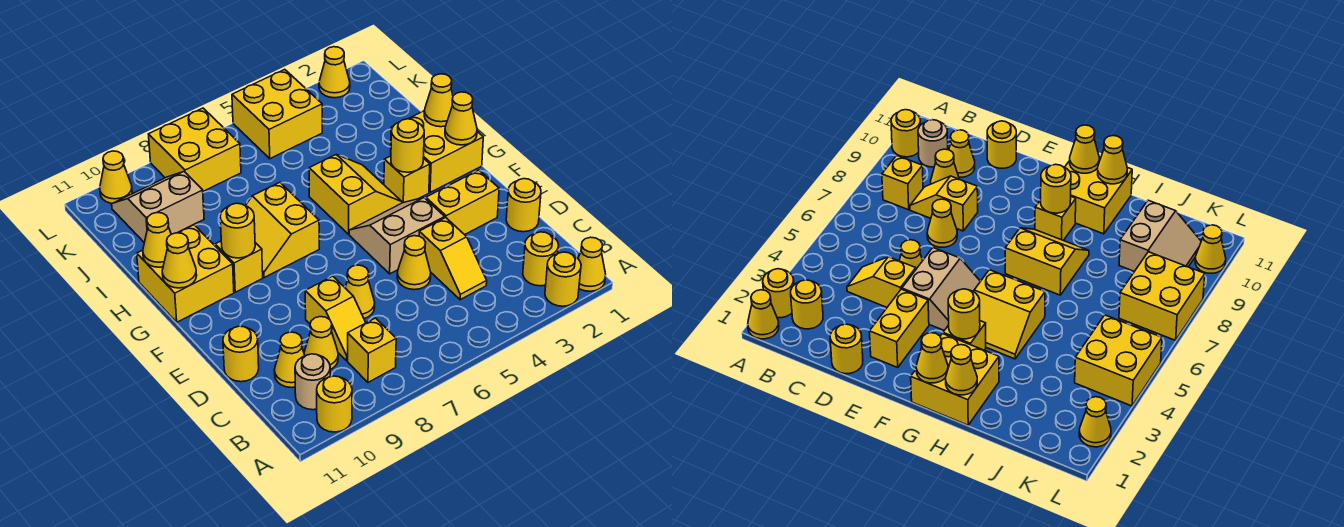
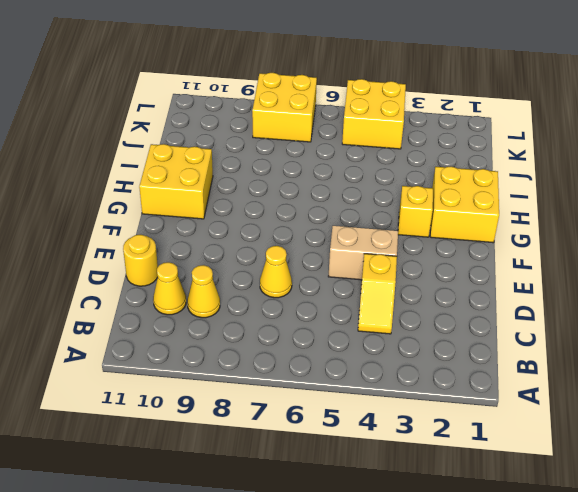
none -> yellow cone A1 level 1
none -> yellow round brick A2 level 1
none -> yellow round brick A10 level 1
none -> yellow round brick B2 level 1

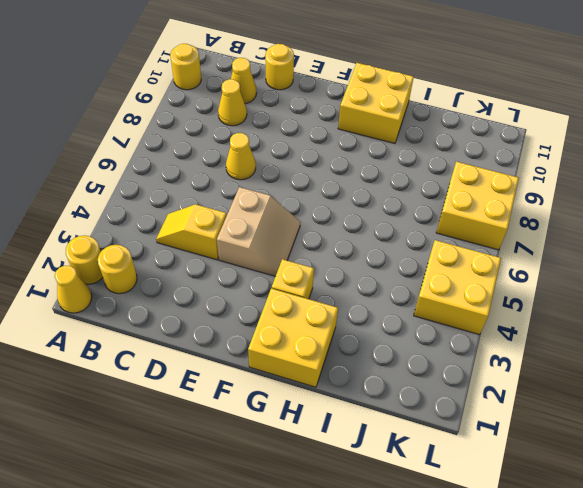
none -> yellow brick B8 level 1
none -> tan round brick B10 level 1
none -> yellow slope C8:D8 level 1 top D
none -> yellow round brick D1 level 1

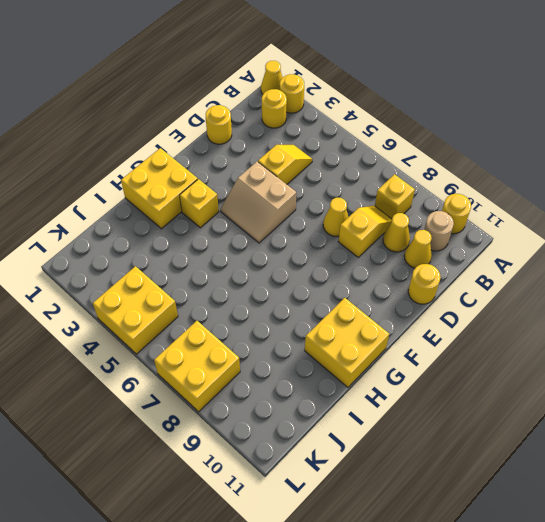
none -> yellow cone D5 level 1
none -> yellow brick E2:E3 level 1
none -> yellow slope G4:H5 level 1 top 5
none -> yellow slope G7:H8 level 1 top 7

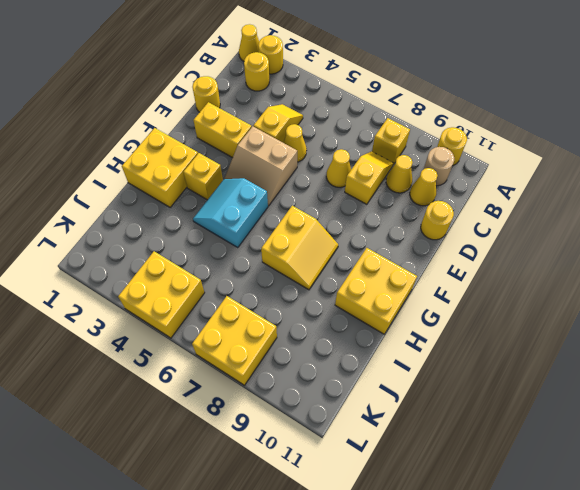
cyan slope G4:H5 level 1 top 5 -> yellow slope G4:H5 level 1 top 5
none -> yellow brick G9 level 1
none -> tan slope J9:K10 level 1 top J
none -> yellow cone L2 level 1
none -> yellow cone L10 level 1

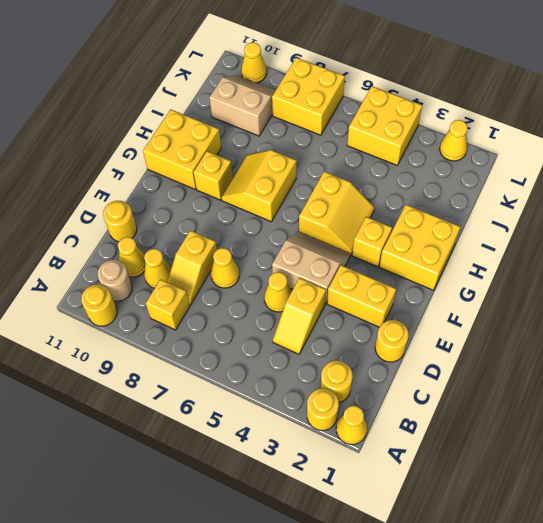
none -> yellow cone G1 level 2
none -> yellow round brick G3 level 2
none -> yellow round brick G9 level 2
none -> yellow cone G11 level 2

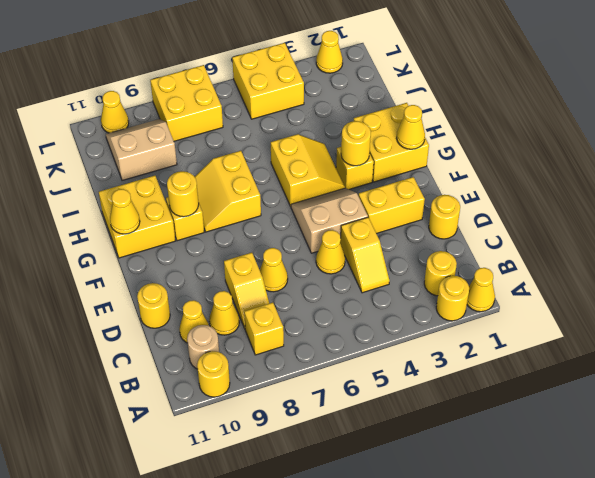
none -> yellow cone H1 level 2
none -> yellow cone H11 level 2

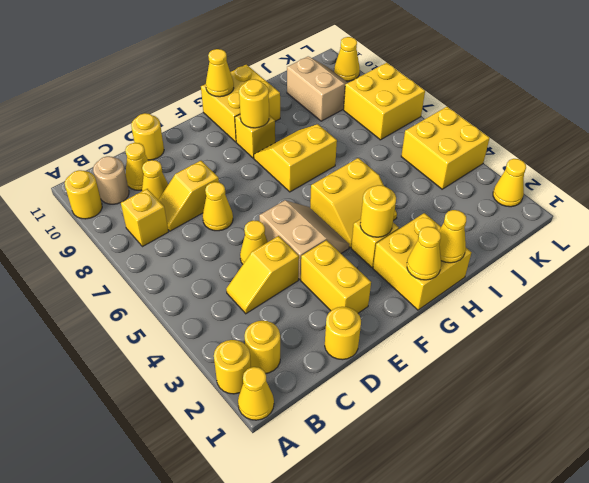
none -> yellow cone H11 level 2

